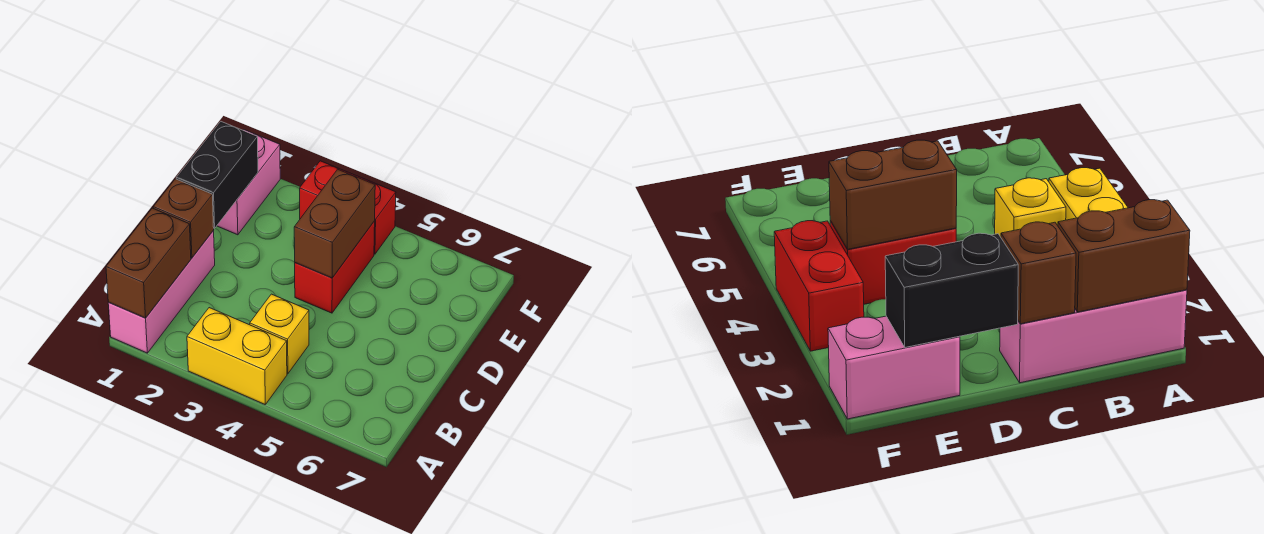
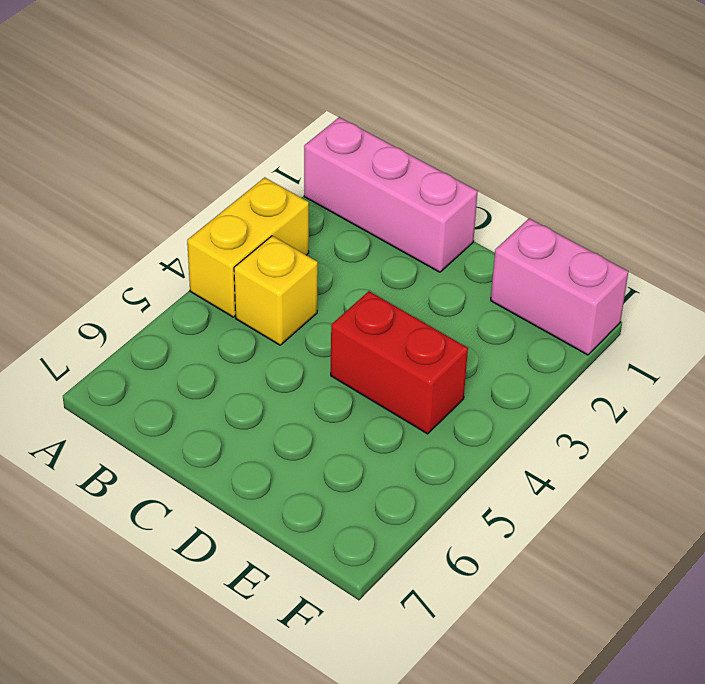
none -> red brick F3:F4 level 1
none -> brown brick A1:B1 level 2

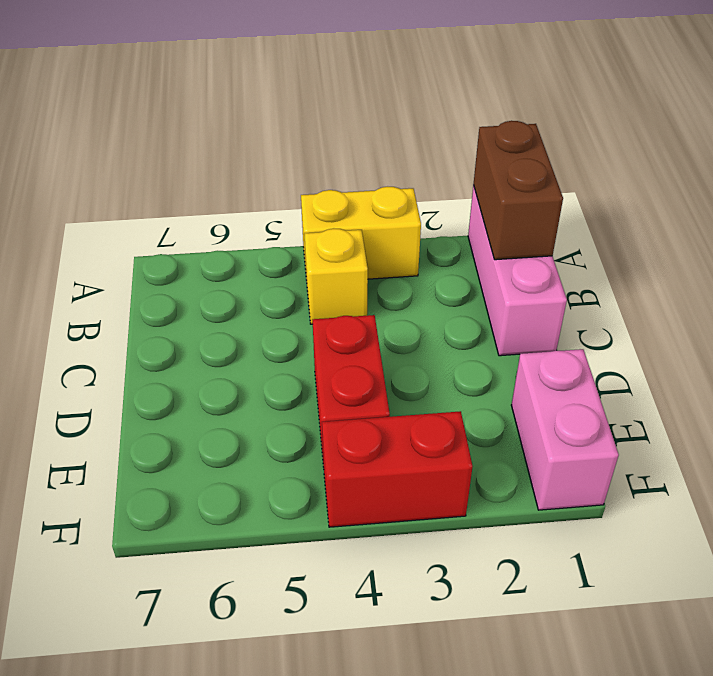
none -> brown brick C1 level 2
none -> black brick D1:E1 level 2

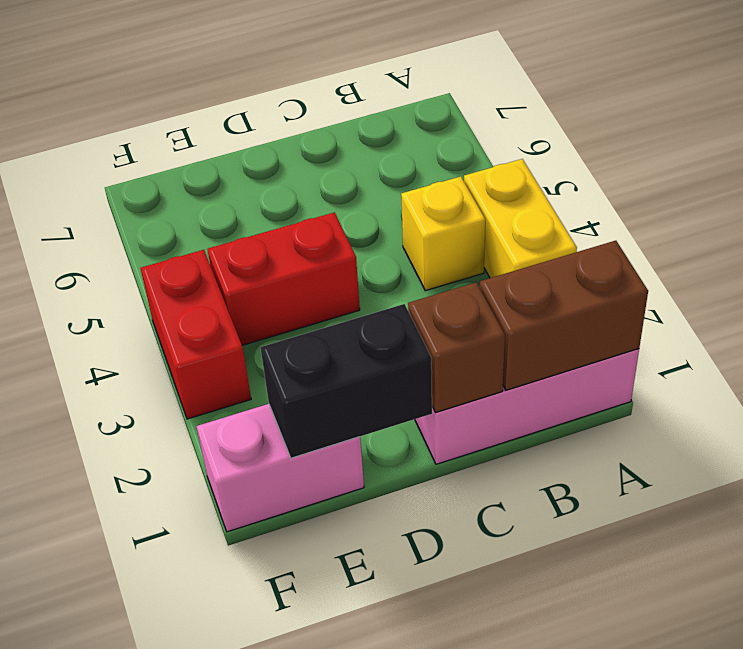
none -> brown brick D4:E4 level 2

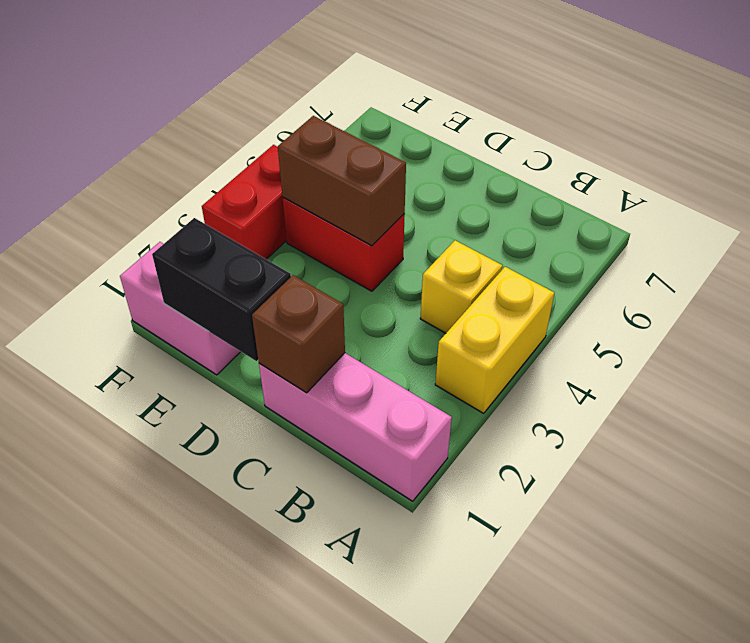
none -> brown brick A1:B1 level 2

